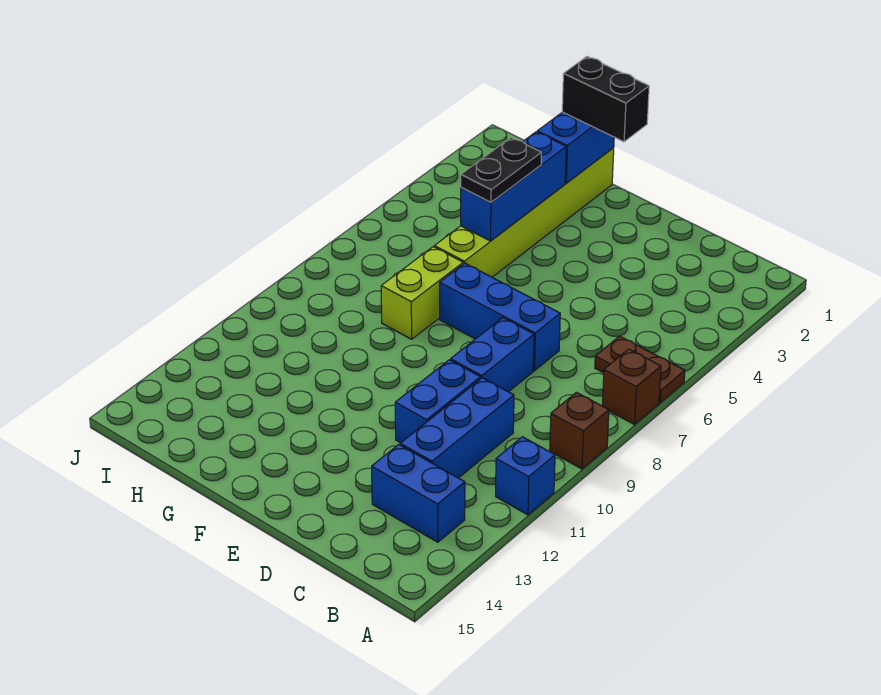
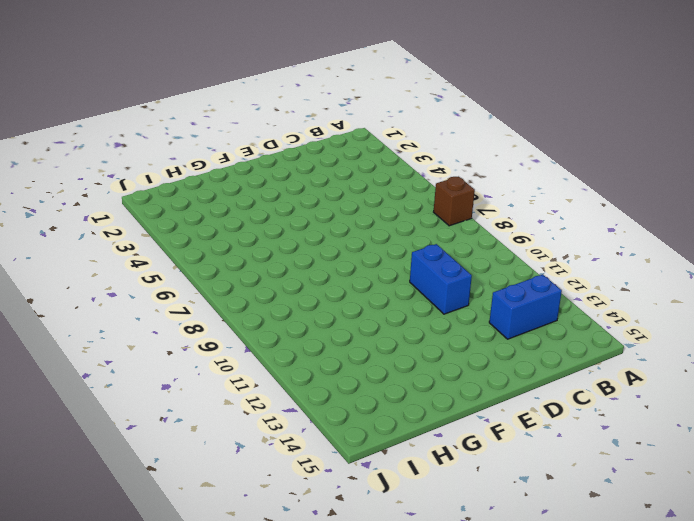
none -> brown plate A6:B6 level 1
none -> brown brick A9 level 1
none -> blue brick A11 level 1

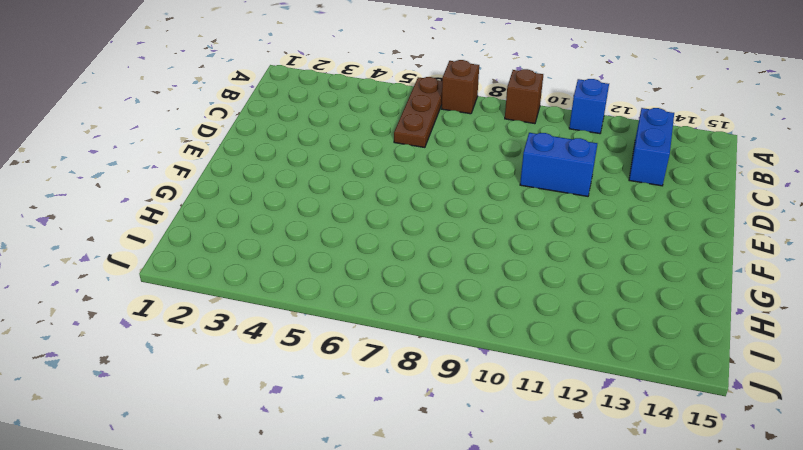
brown plate A6:C6 level 1 -> brown plate A6:B6 level 1
none -> blue brick C10:C12 level 1
none -> blue brick D7:F7 level 1
none -> blue brick D8:D9 level 1

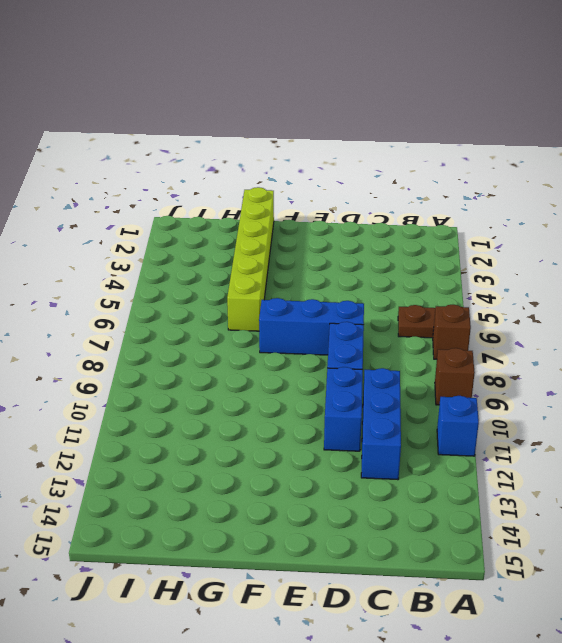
none -> blue brick B13:C13 level 1
none -> lime brick G7:G8 level 1
none -> blue brick G1:G2 level 2

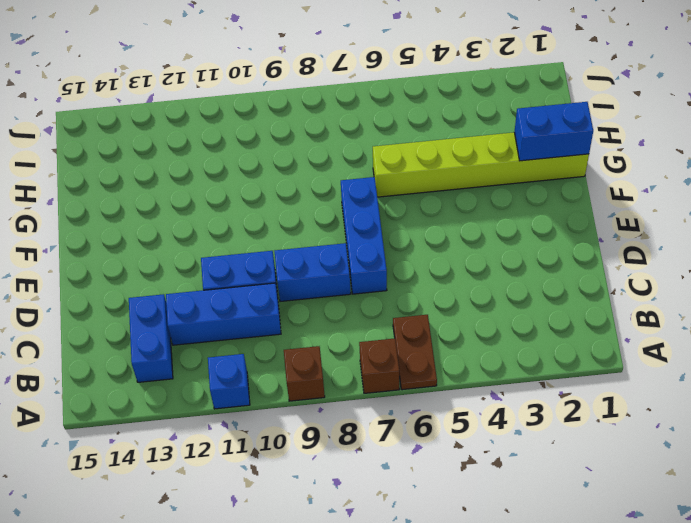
none -> lime brick G7:G8 level 1
none -> blue brick G3:G5 level 2
none -> black brick F1:G1 level 3

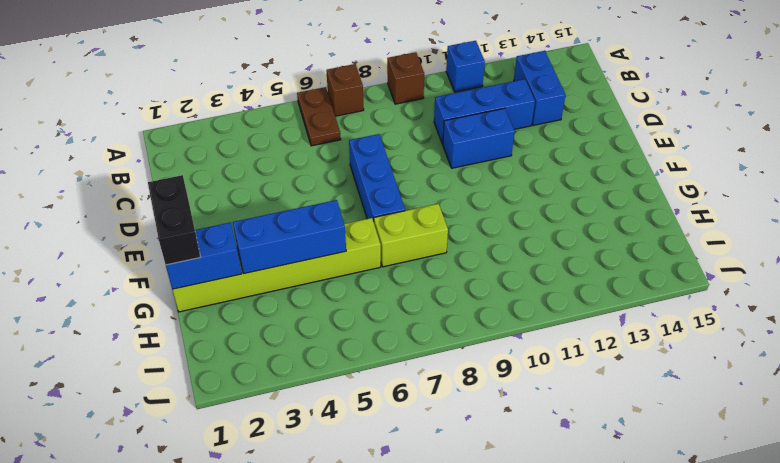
none -> blue brick D8:D9 level 1
none -> black plate G4:G5 level 3

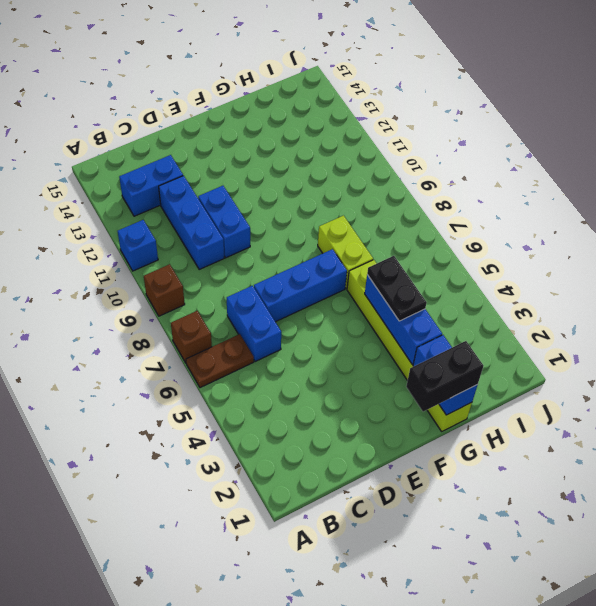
blue brick C6:C7 level 1 -> blue brick D8:D9 level 1

